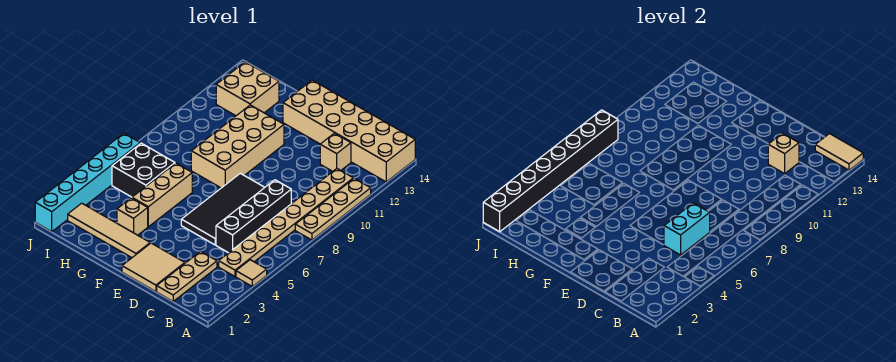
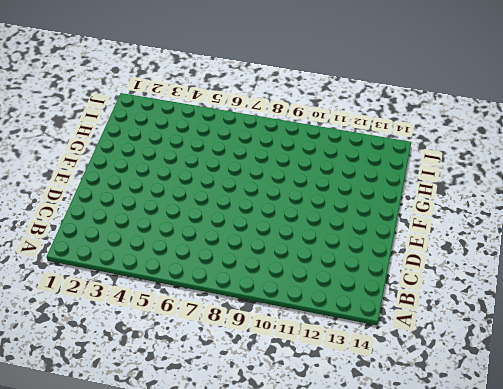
none -> tan tile A4 level 1
none -> tan plate A8:A11 level 1
none -> tan brick A13:F14 level 1

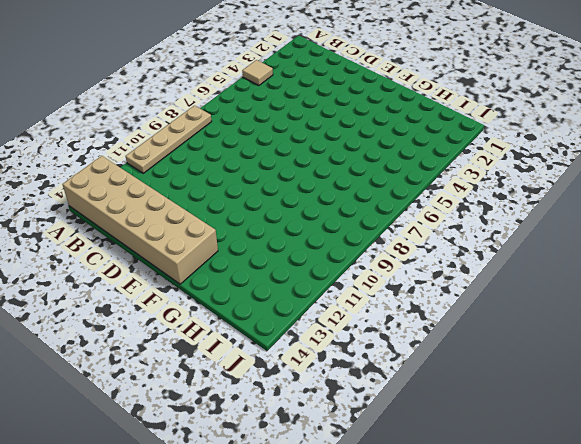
none -> tan plate B4:B11 level 1
none -> tan plate C1:C3 level 1
none -> black brick C5:C8 level 1

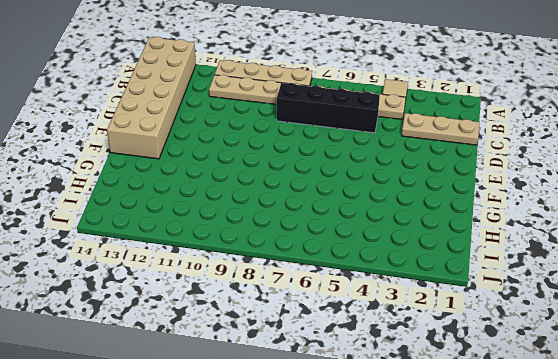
none -> tan brick C12 level 1
none -> tan tile D1:E2 level 1
none -> black tile D5:E8 level 1

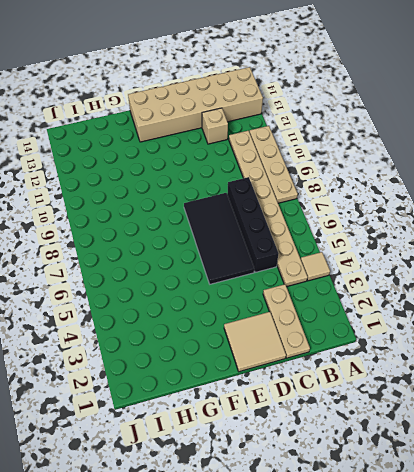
none -> tan tile F2:I2 level 1
none -> tan brick F8:G11 level 1
none -> tan brick G3 level 1

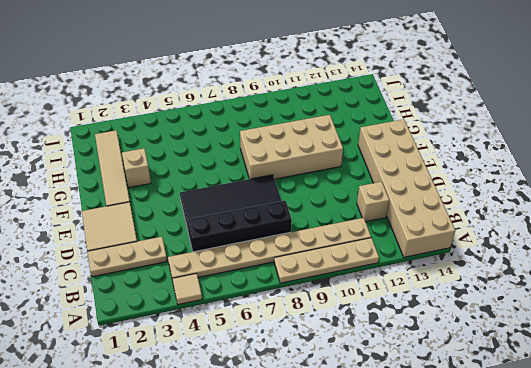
none -> tan brick G4:G6 level 1
none -> black brick H5:I6 level 1
none -> tan brick H12:I13 level 1

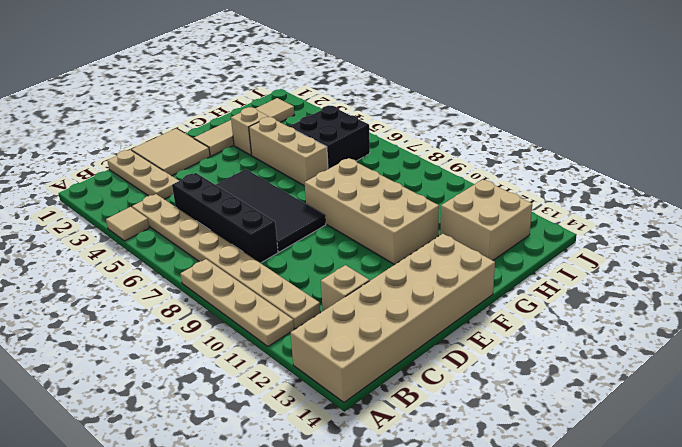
none -> cyan brick J1:J6 level 1
none -> tan tile A14:B14 level 2
none -> cyan brick C5:C6 level 2

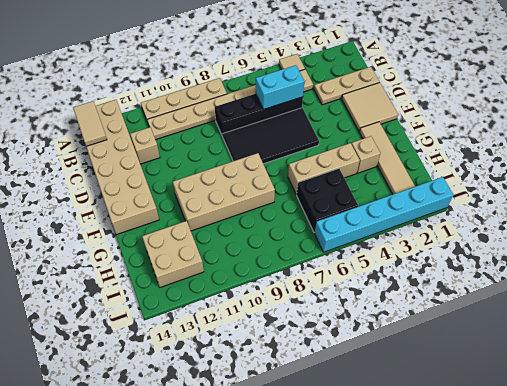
none -> tan brick C12 level 2
none -> black brick J1:J8 level 2

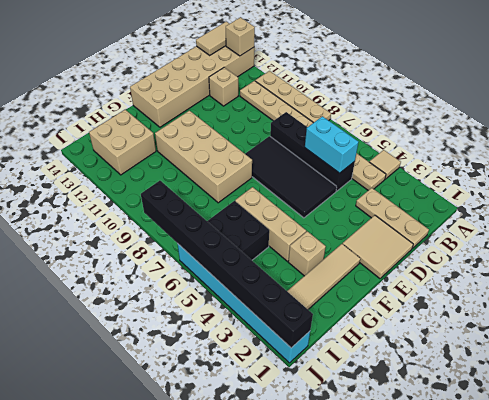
tan brick A13 level 2 -> tan brick C12 level 2

